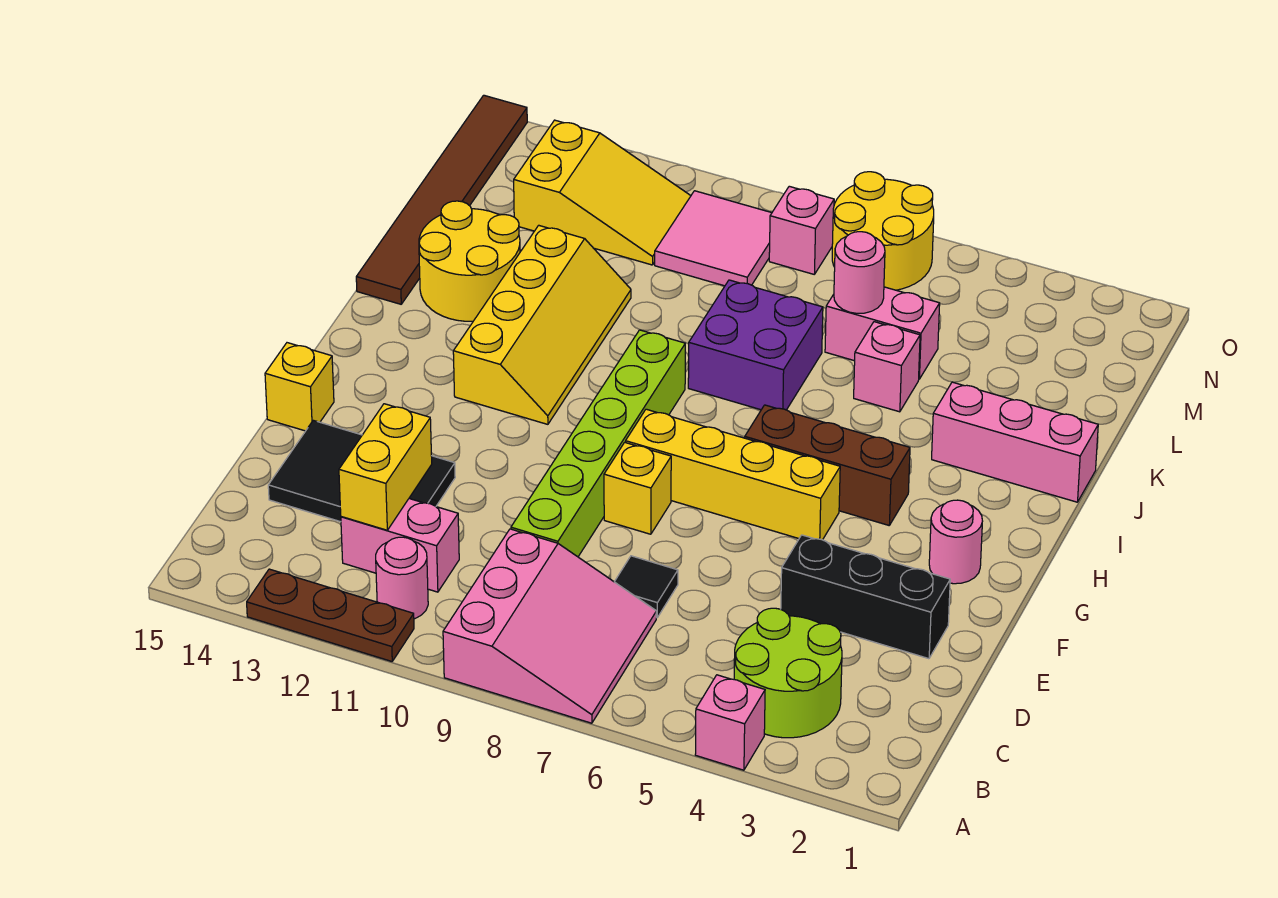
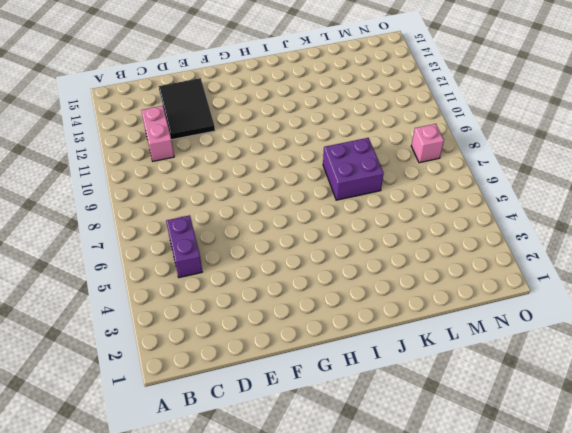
purple brick C5:C6 level 1 -> none
none -> pink brick A4 level 1
none -> pink slope A7:C9 level 1 top 9
none -> brown plate A11:A13 level 1

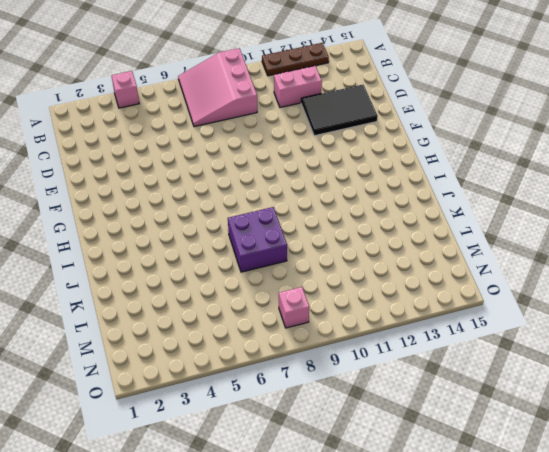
none -> lime round brick B3:C4 level 1
none -> pink round brick B11 level 1
none -> black tile D7 level 1

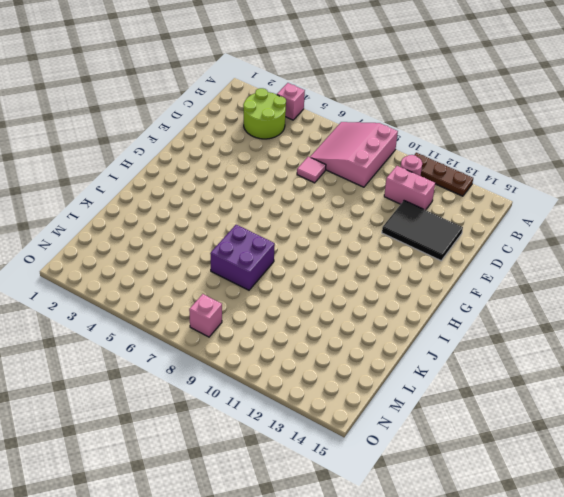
pink tile D7 level 1 -> black tile D7 level 1
none -> lime brick D9:I9 level 1
none -> black brick E2:E4 level 1
none -> yellow brick F8 level 1

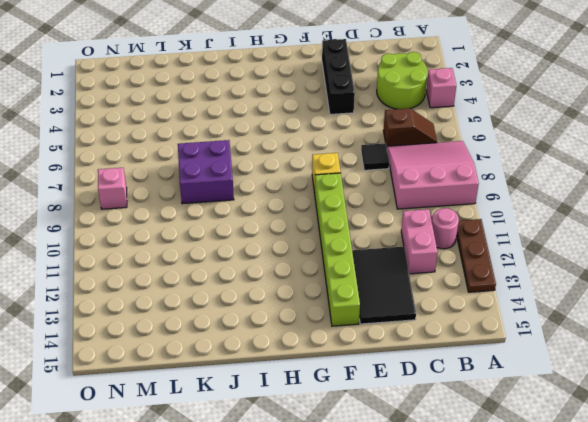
brown slope B6:C6 level 1 top C -> none
lime brick F9:F14 level 1 -> lime brick D9:I9 level 1
none -> yellow brick F15 level 1
none -> pink round brick G2 level 1
none -> yellow brick G5:G8 level 1

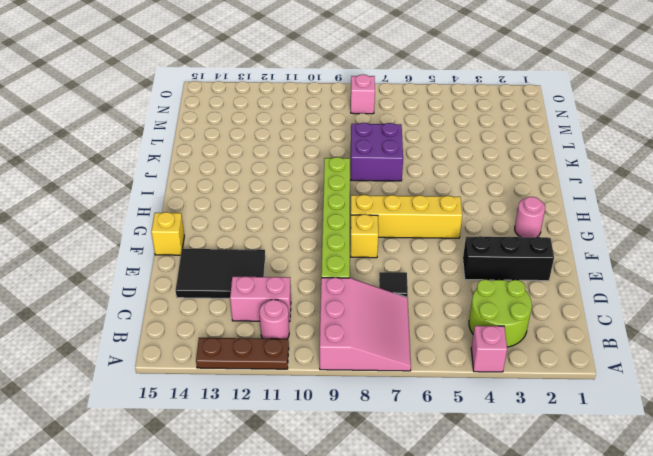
none -> brown brick H4:H6 level 1
none -> yellow slope H11:K12 level 1 top 12
none -> pink brick J1:J3 level 1

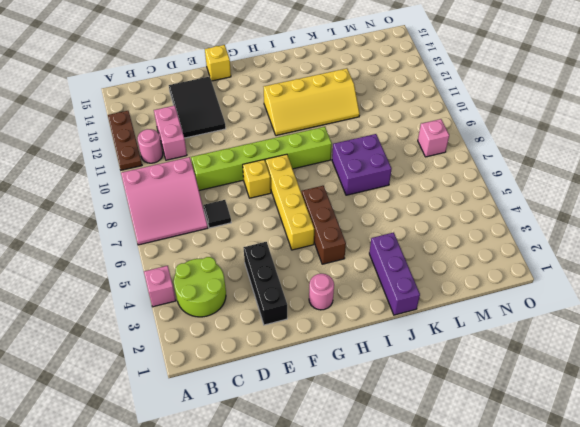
purple brick J1:J3 level 1 -> pink brick J1:J3 level 1
none -> yellow round brick J13:K14 level 1
none -> brown tile J15:O15 level 1
none -> pink brick K5 level 1

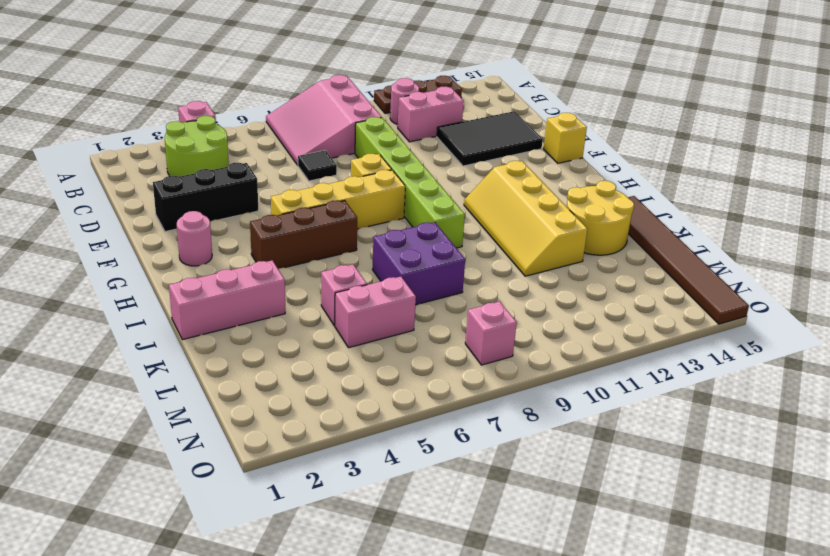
none -> pink tile M9:N10 level 1
none -> yellow slope M11:N13 level 1 top 13
none -> yellow round brick N6:O7 level 1

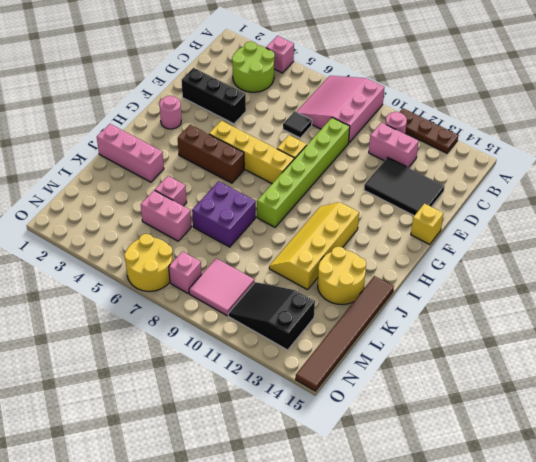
black slope M11:N13 level 1 top 13 -> yellow slope M11:N13 level 1 top 13
none -> yellow brick C12:D12 level 2
none -> pink round brick L6 level 2

